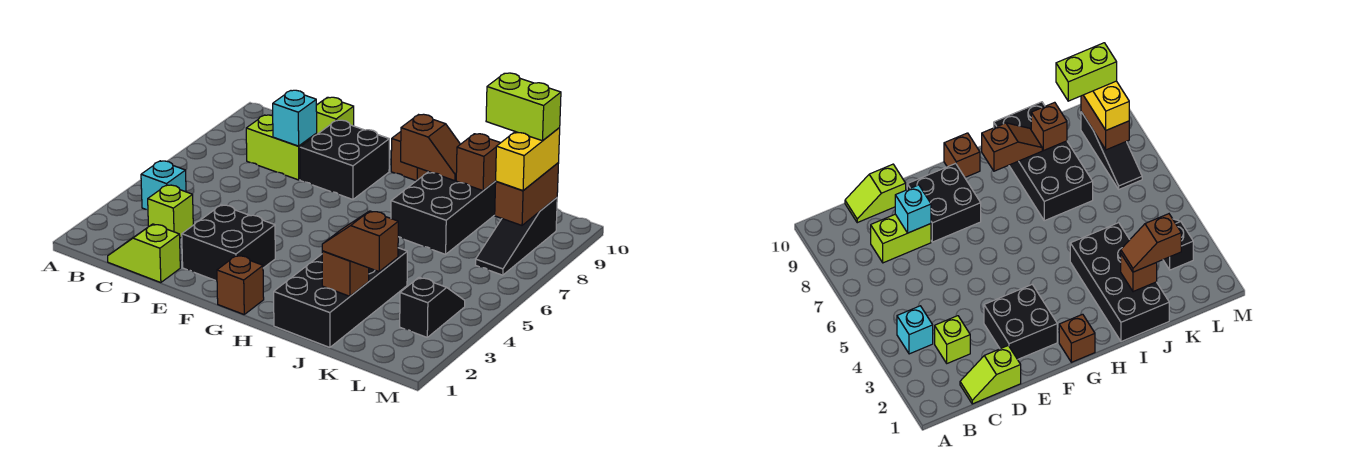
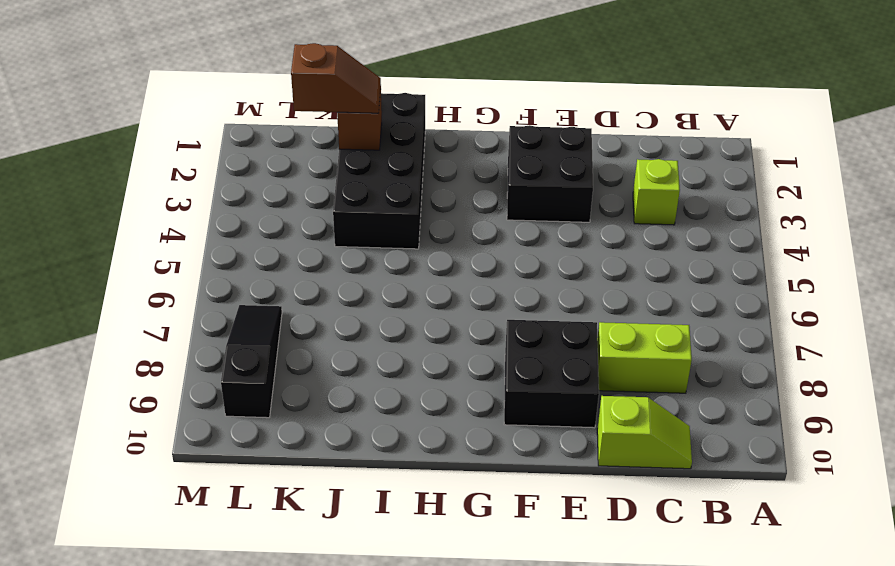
none -> cyan brick B4 level 1
none -> lime slope C1:D1 level 1 top D
none -> brown brick G1 level 1

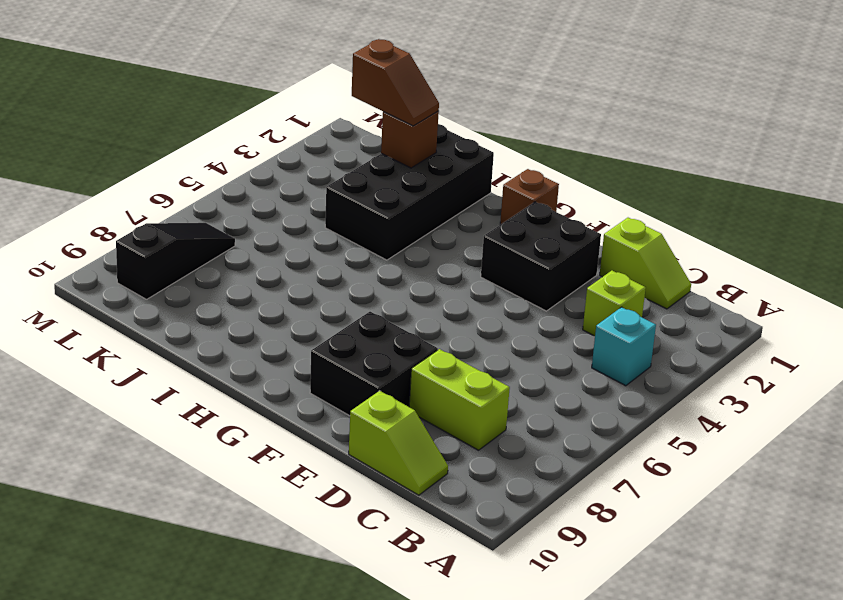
none -> brown brick G10 level 1
none -> black brick I7:J10 level 1
none -> black slope L3:L4 level 1 top 3

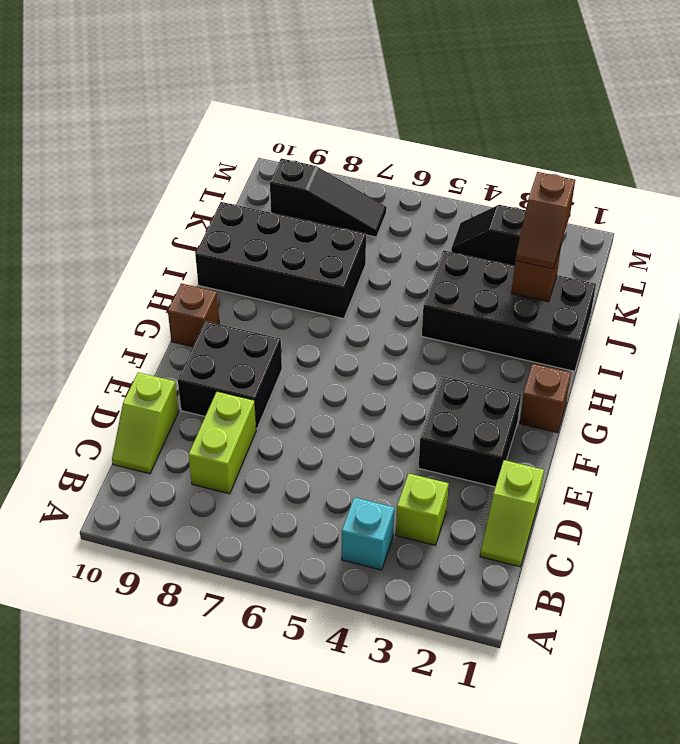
none -> cyan brick D8 level 2
none -> brown slope H9:I9 level 2 top H
none -> brown brick J9 level 2

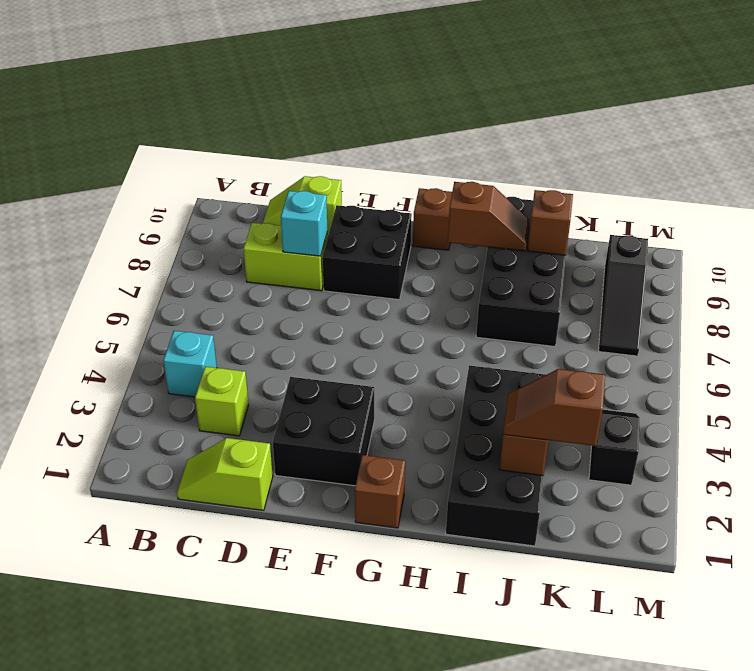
none -> brown brick L8:L9 level 2
none -> yellow brick L8:L9 level 3
none -> lime brick K9:L9 level 4

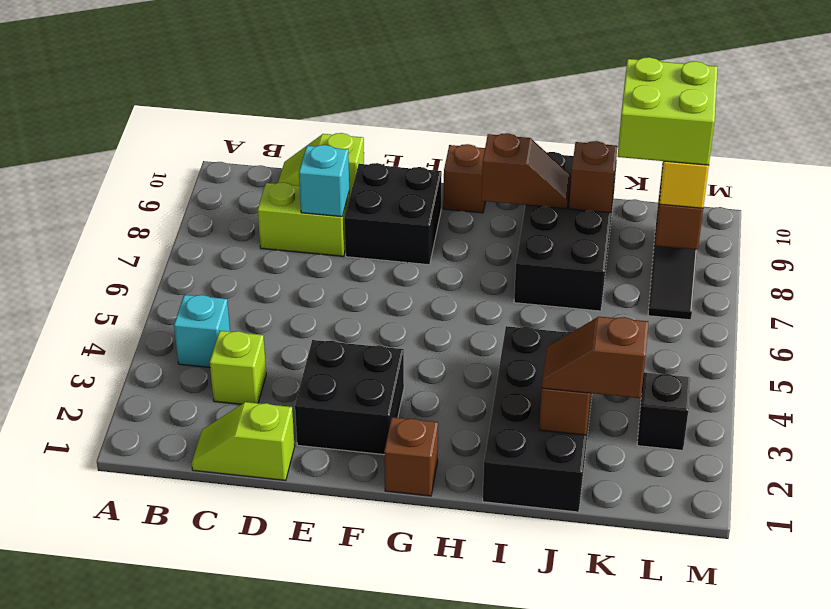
lime brick K8:L9 level 4 -> lime brick K9:L9 level 4

